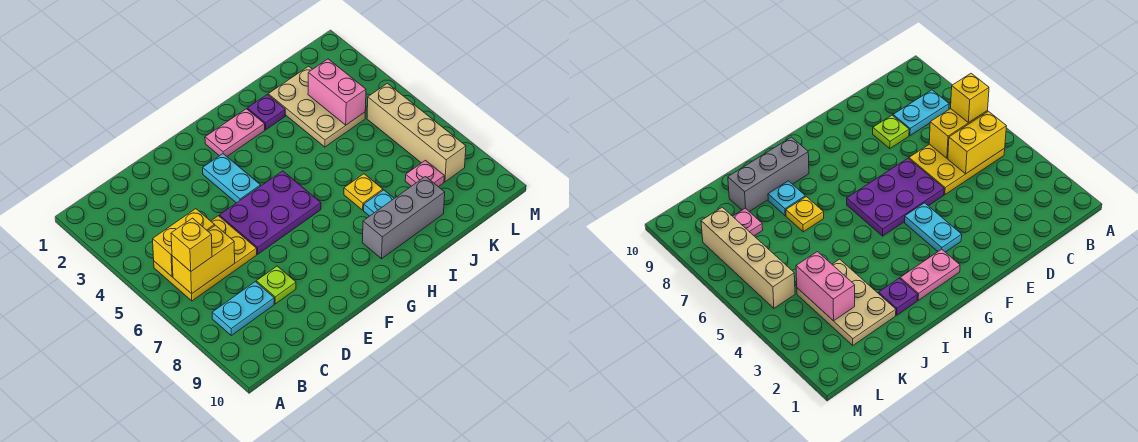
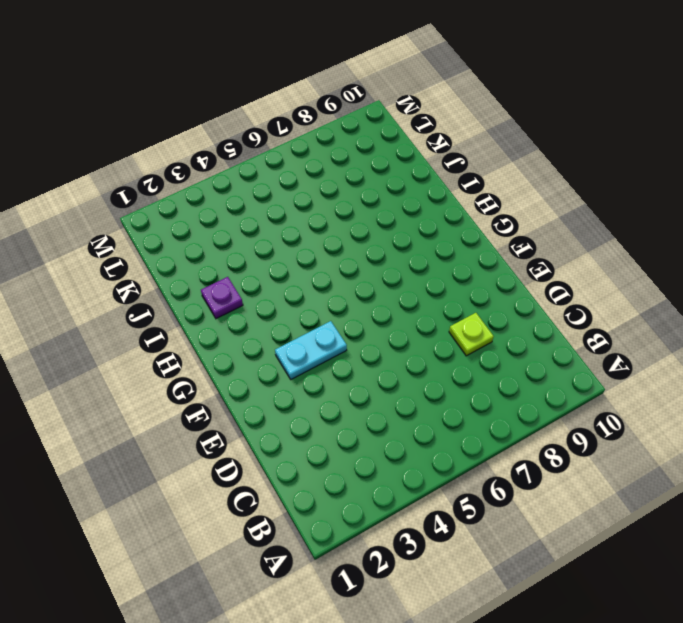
none -> yellow plate B5:D6 level 1
none -> cyan plate B8:C8 level 1
none -> purple plate E5:G6 level 1

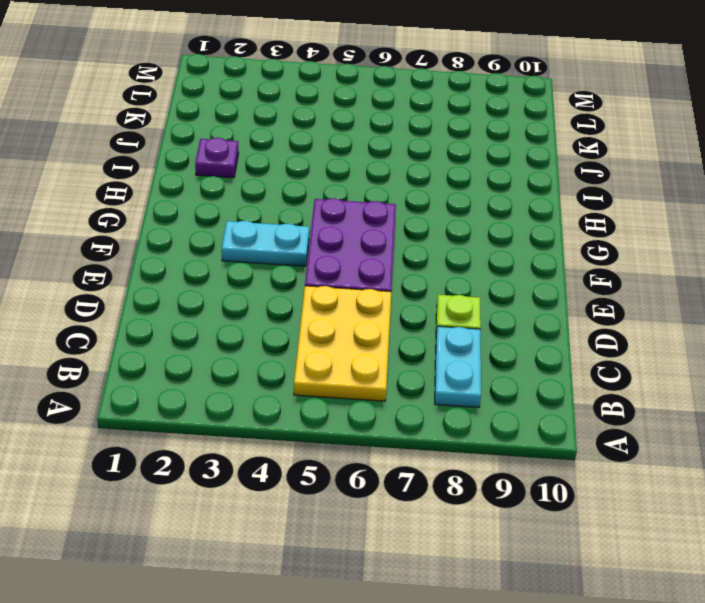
none -> pink plate G2:H2 level 1
none -> grey brick H9:J9 level 1
none -> yellow plate I7 level 1

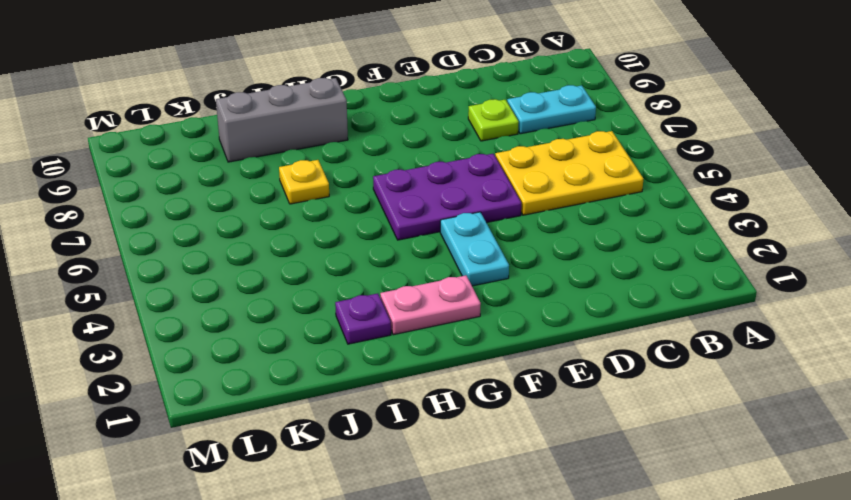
none -> cyan plate I8 level 1
none -> tan plate J2:K4 level 1
none -> pink plate K8 level 1

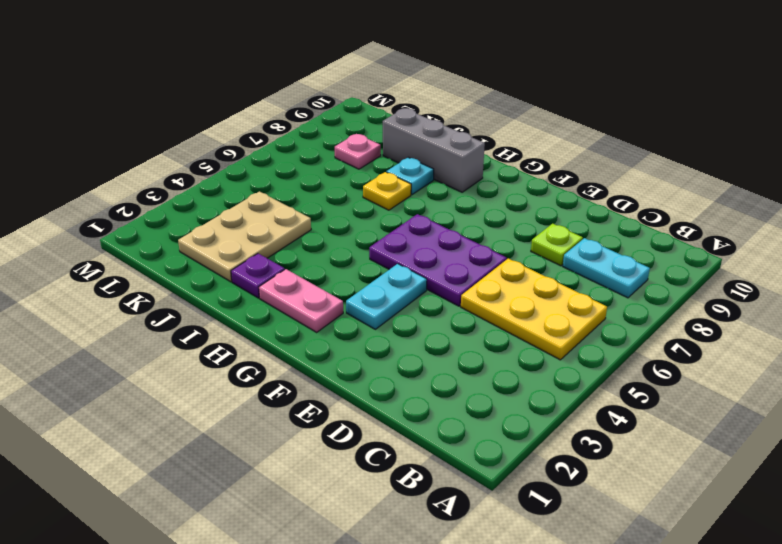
none -> tan brick L5:L8 level 1
none -> yellow brick B5:C5 level 2
none -> yellow brick B6:C6 level 2

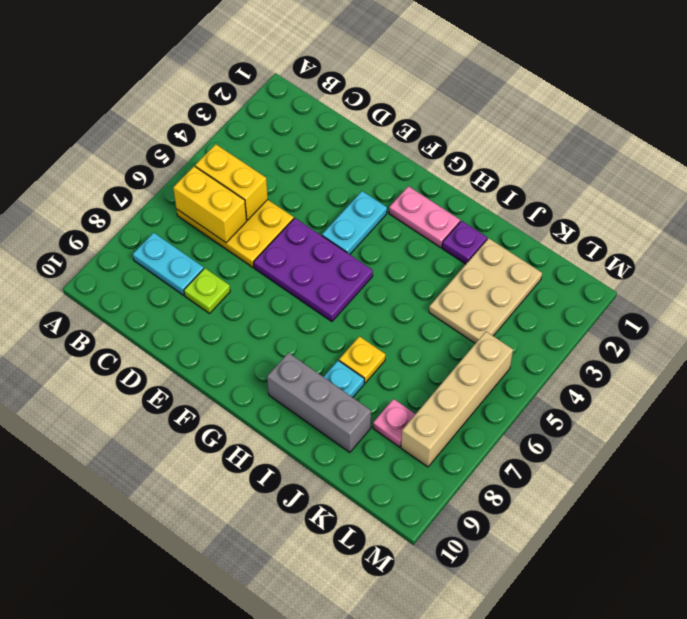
none -> pink brick K3:K4 level 2
none -> yellow brick B6 level 3

